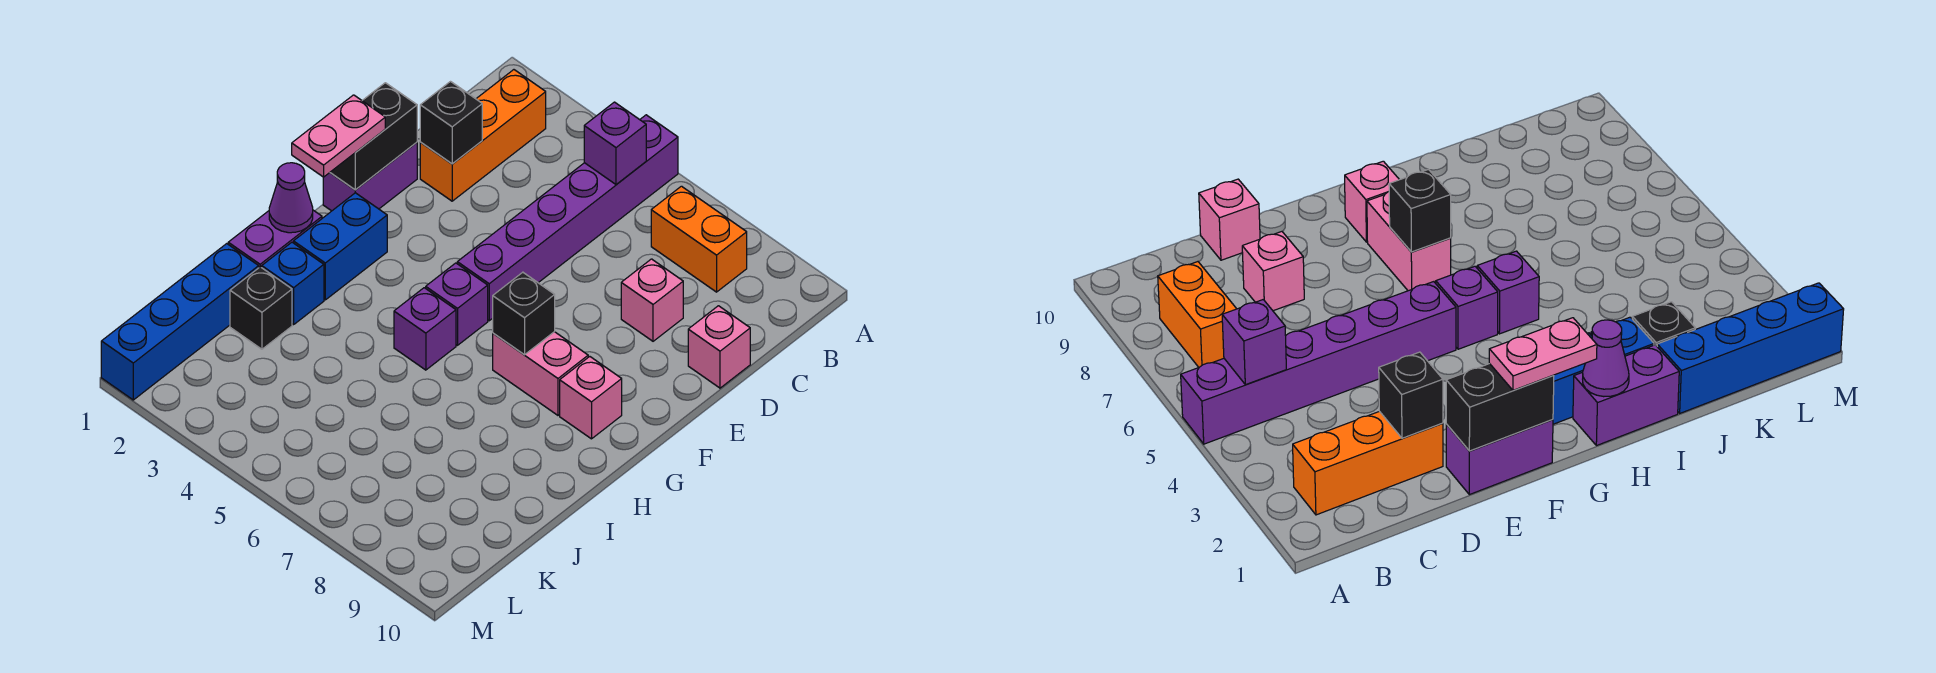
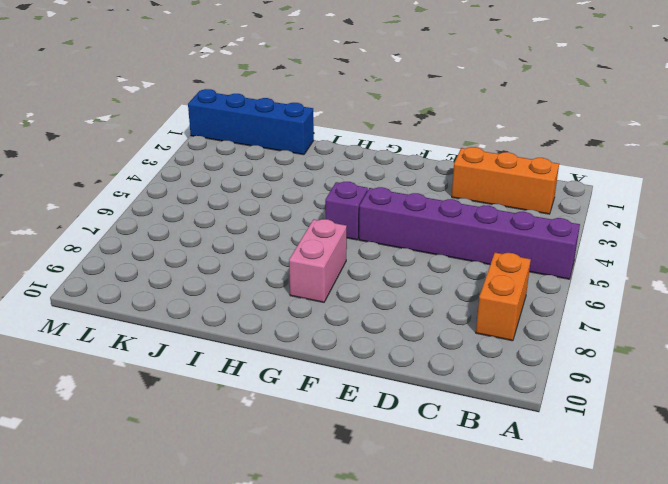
none -> pink brick D8 level 1
none -> pink brick D10 level 1
none -> purple brick E1:F1 level 1

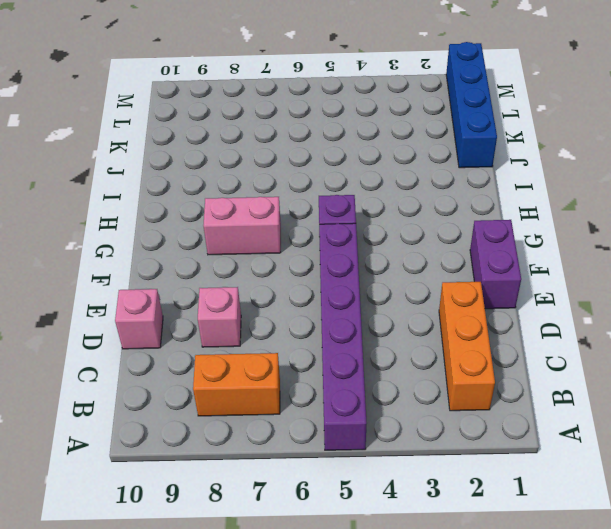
none -> blue brick G2:H2 level 1
none -> pink brick G9 level 1
none -> purple brick H1:I1 level 1

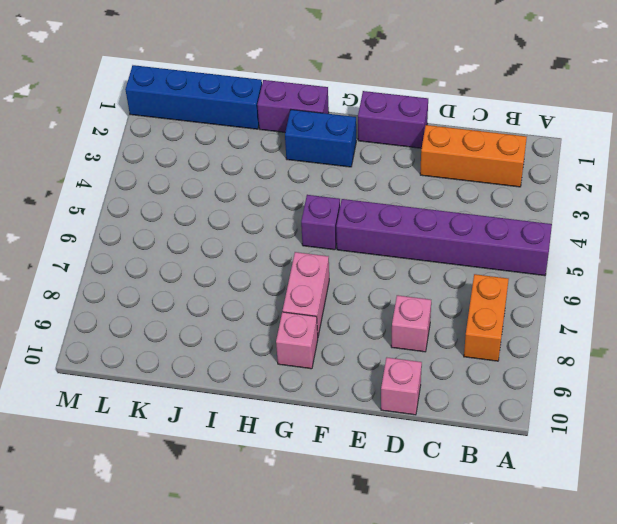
none -> purple brick H5 level 1
none -> blue brick I2 level 1
none -> black brick J2 level 1

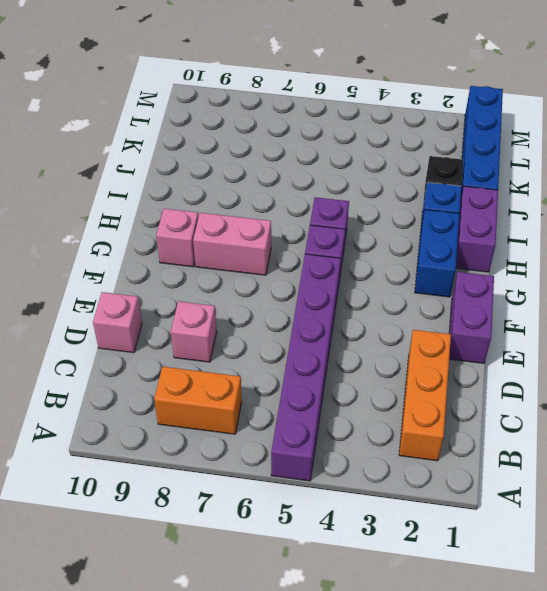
none -> purple brick B5 level 2
none -> black brick D2 level 2
none -> black brick E1:F1 level 2

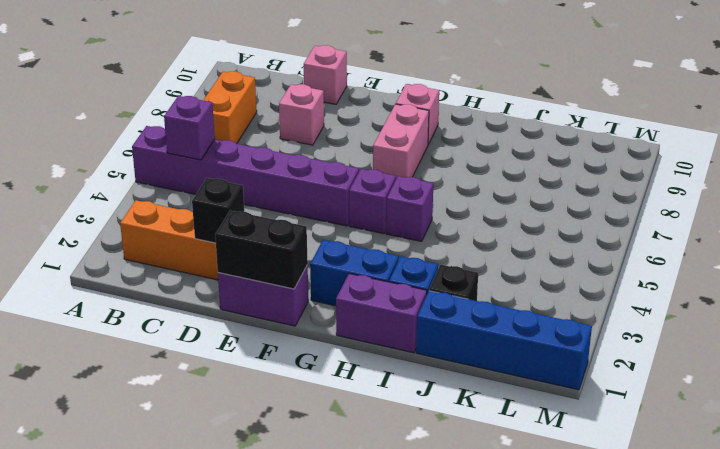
none -> black brick G7 level 2
none -> purple cone H1 level 2
none -> pink plate F1:G1 level 3

